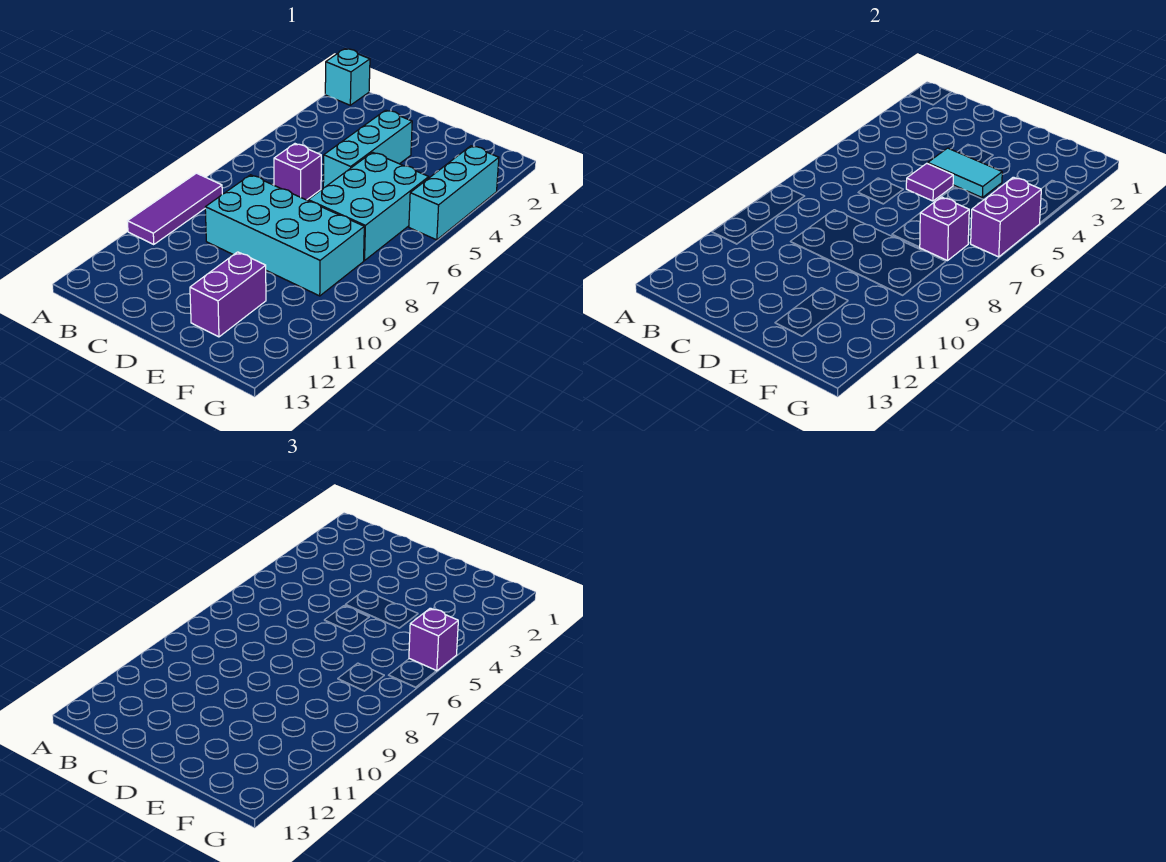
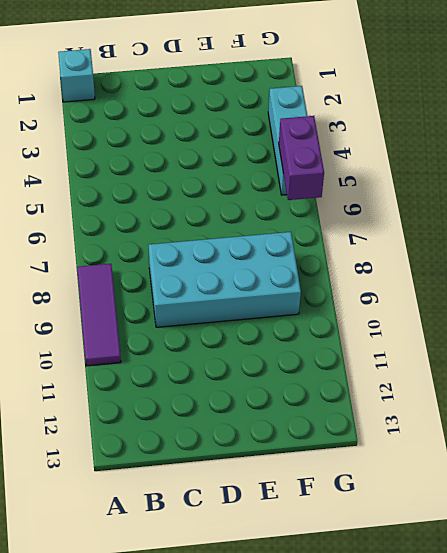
none -> purple brick C6 level 1
none -> cyan brick D3:D5 level 1
none -> cyan brick E5:F7 level 1

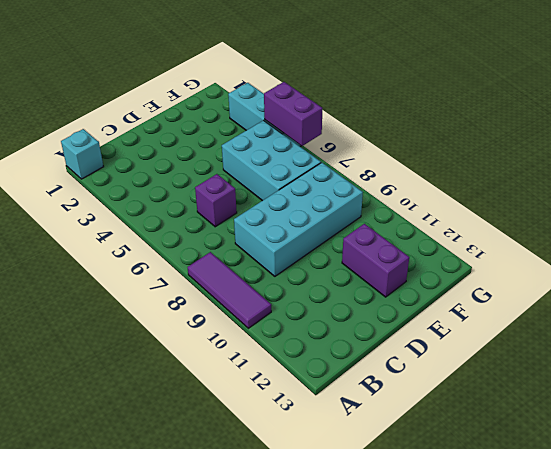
none -> cyan brick D3:D5 level 1
none -> cyan tile D4:E4 level 2
none -> purple tile D5 level 2

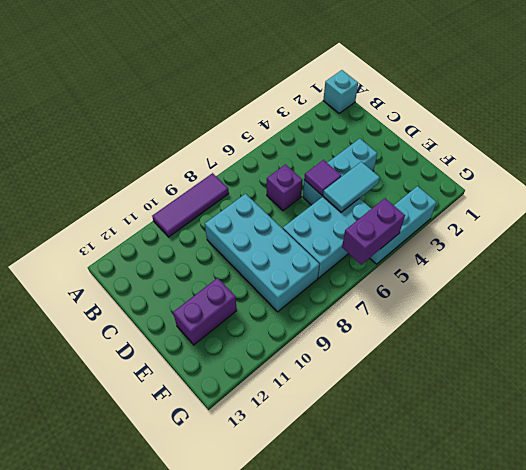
cyan tile E4:E5 level 2 -> cyan tile D4:E4 level 2
none -> purple brick F7 level 2
none -> purple brick G5 level 3

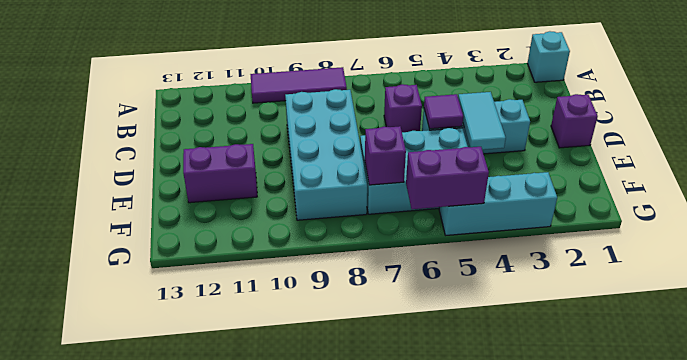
purple brick D1 level 1 -> purple brick G5 level 3

